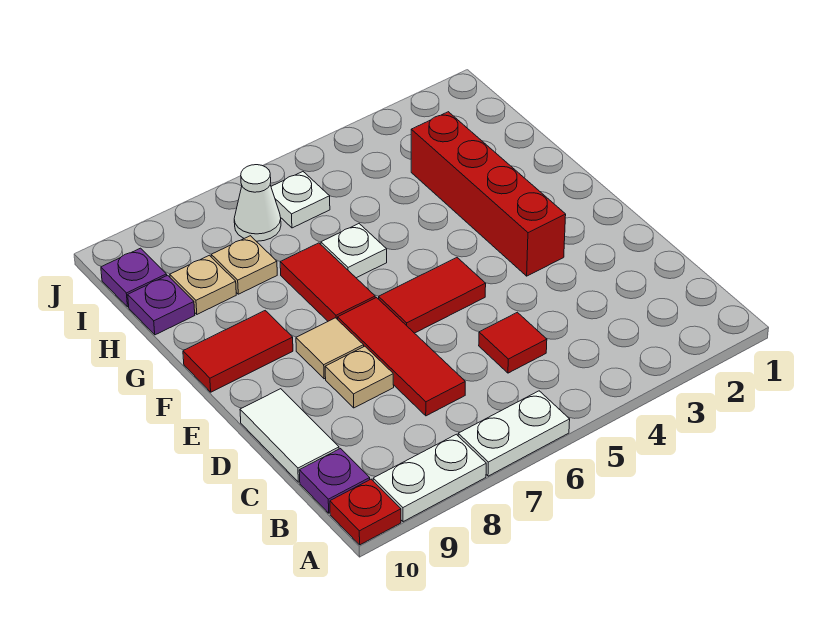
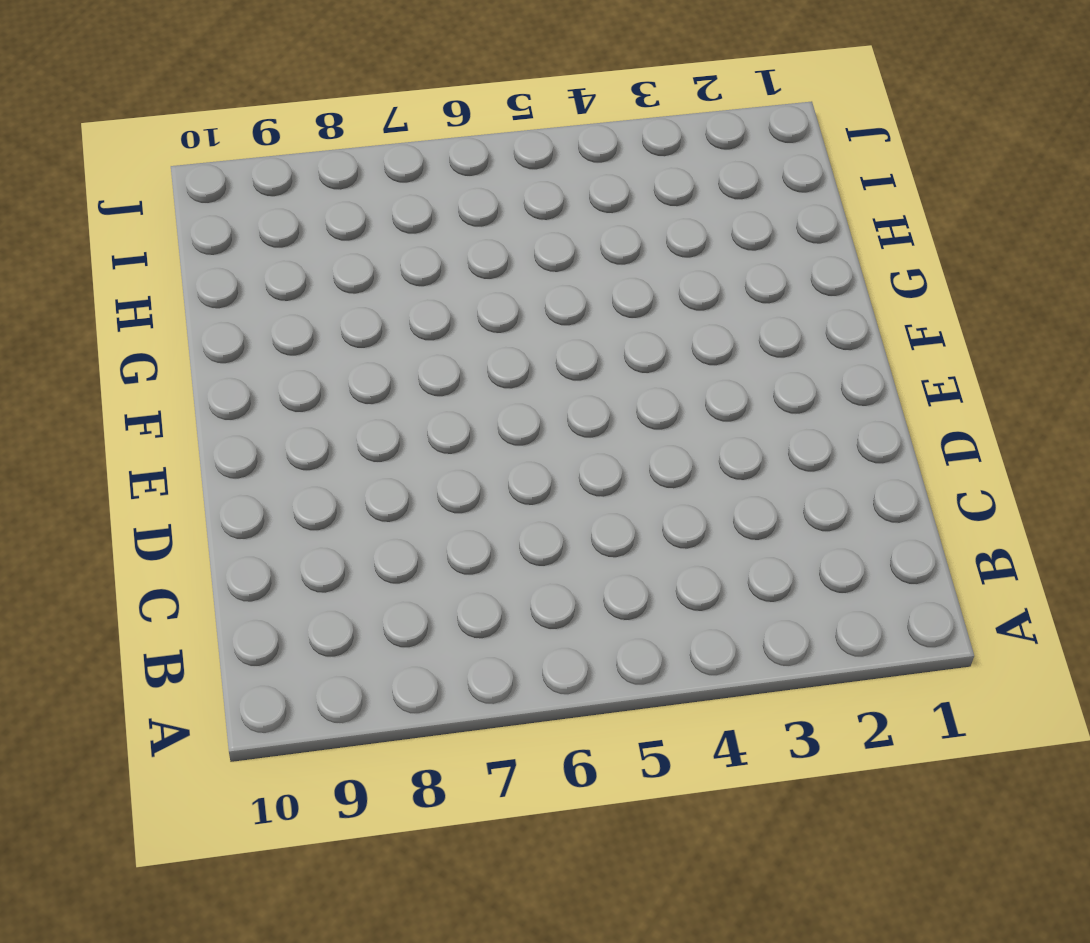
none -> white plate A6:A7 level 1
none -> white plate A8:A9 level 1
none -> red plate A10 level 1

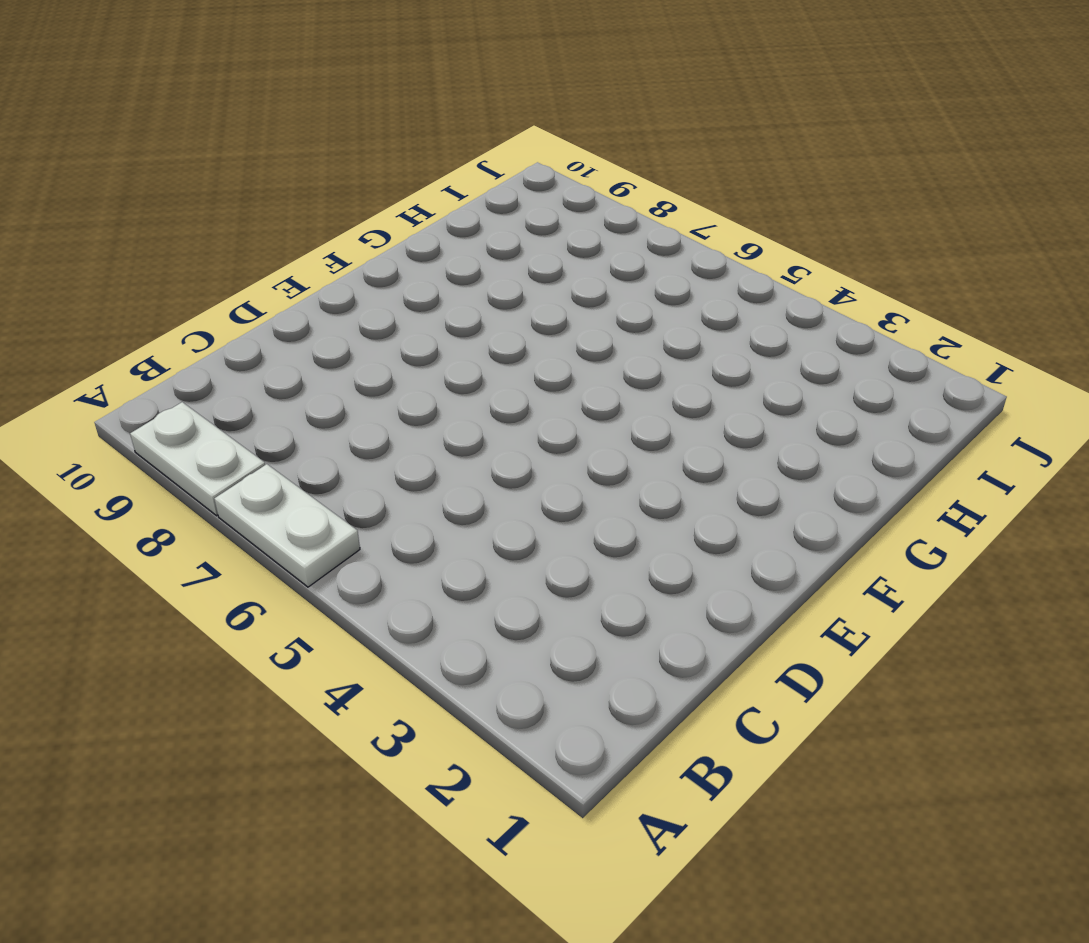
none -> red plate A10 level 1
none -> purple plate B10 level 1
none -> red tile C5 level 1

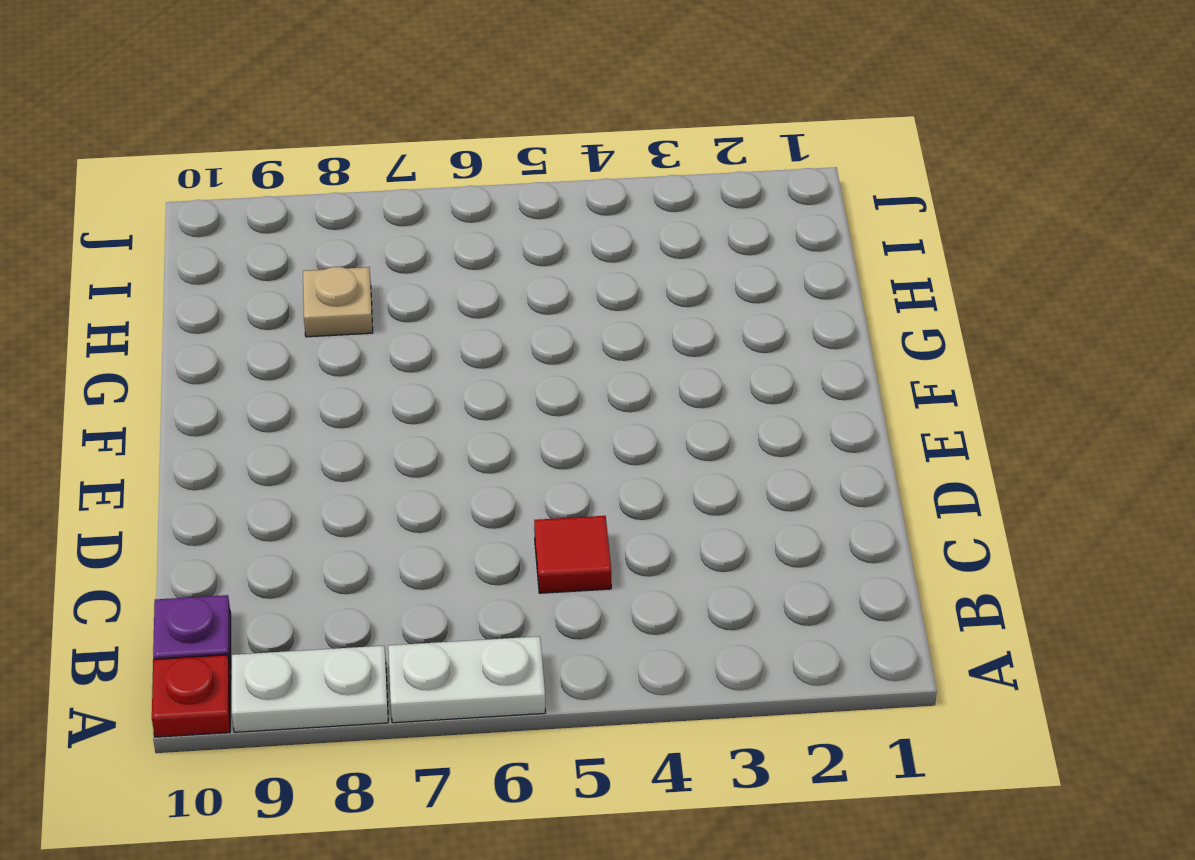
none -> red tile C7:E7 level 1
none -> white tile C10:D10 level 1
none -> tan plate D8 level 1

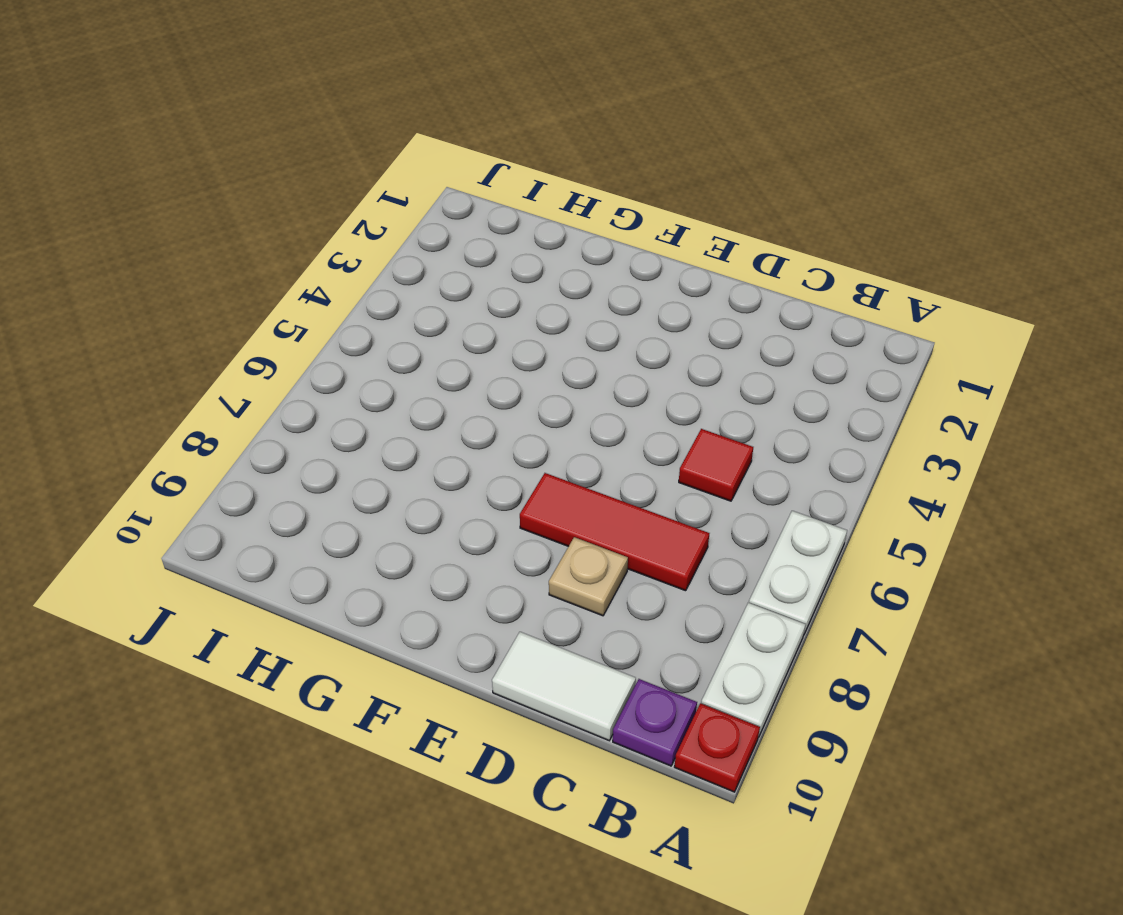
none -> red brick E3:H3 level 1
none -> red tile E5:E6 level 1
none -> tan tile E8 level 1

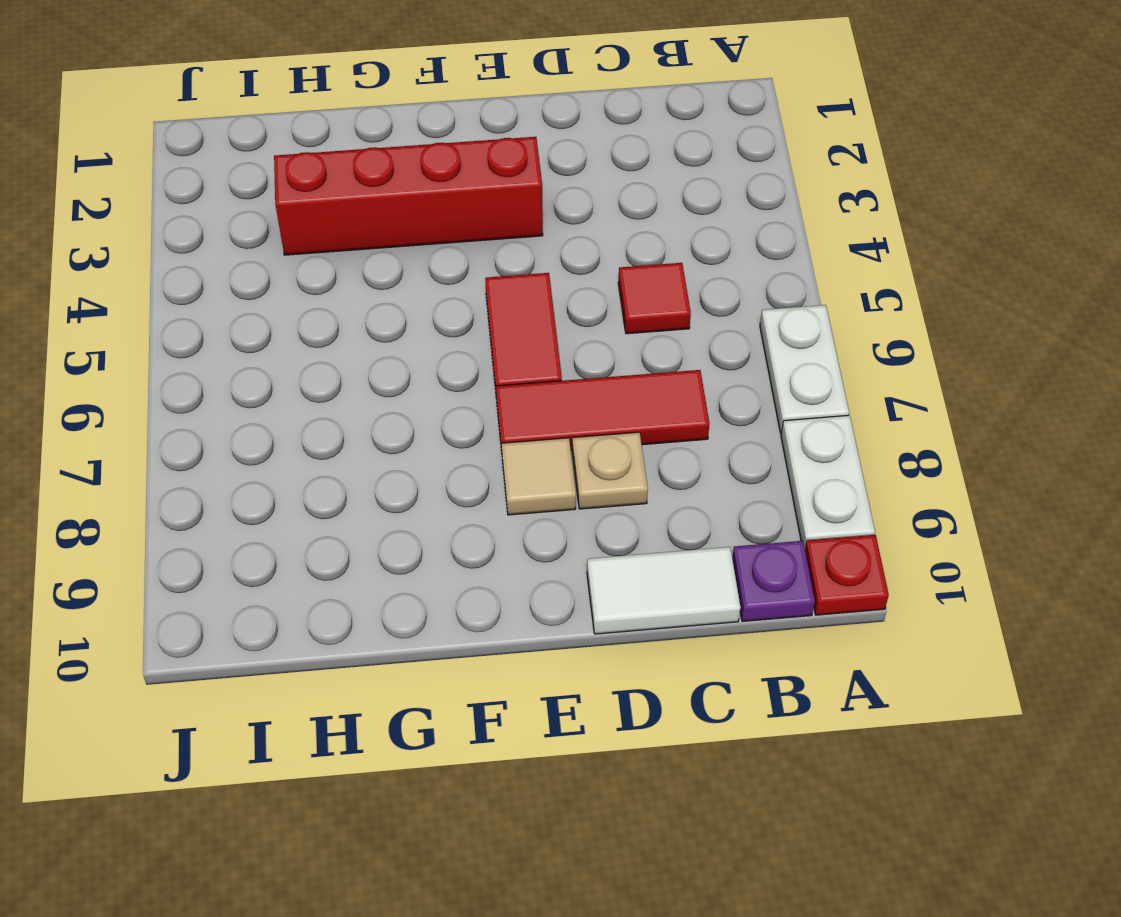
none -> red tile F7:G7 level 1
none -> red tile F9:F10 level 1
none -> white plate G6 level 1

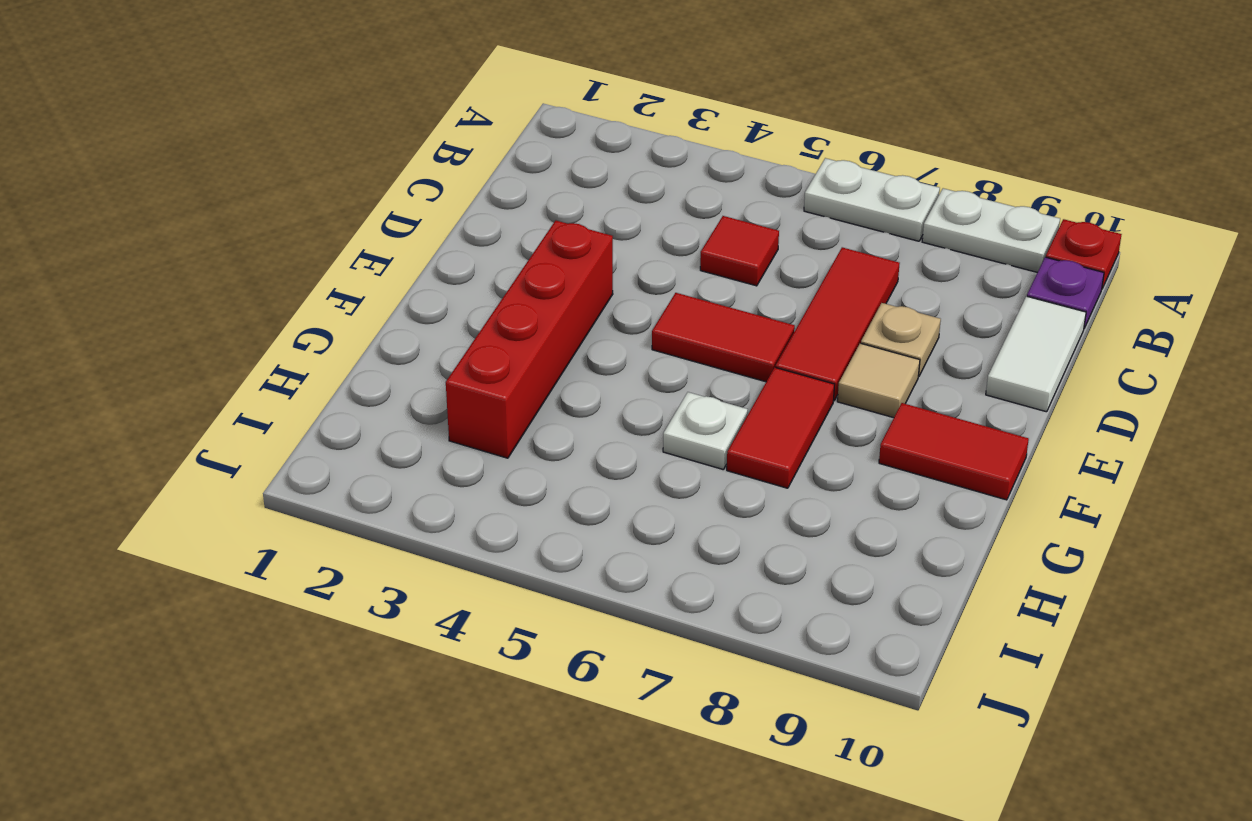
none -> tan plate H8 level 1
none -> tan plate H9 level 1
none -> purple plate H10 level 1

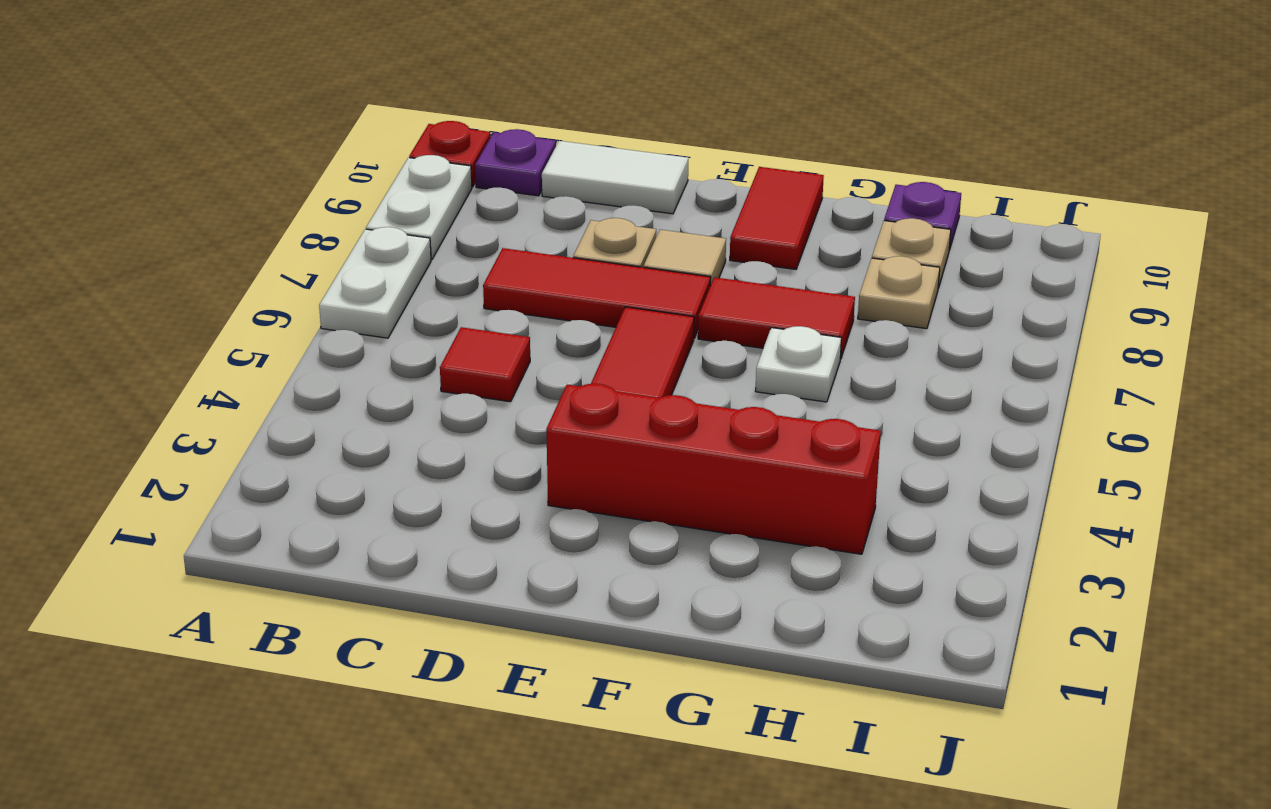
none -> white plate I6 level 1
none -> white cone I7 level 1
none -> purple plate I10 level 1

